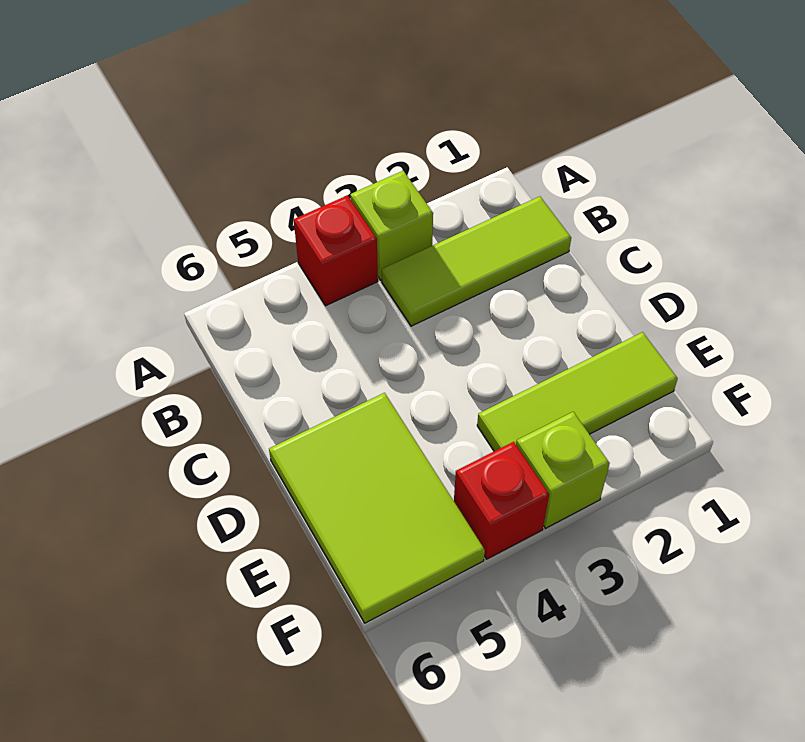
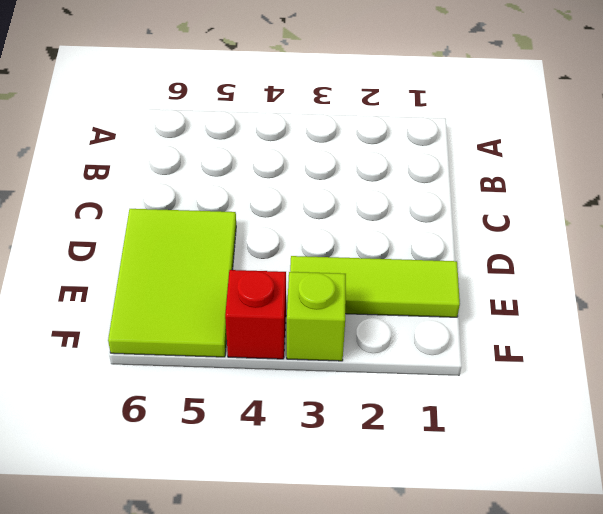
none -> lime brick A3 level 1
none -> red brick A4 level 1

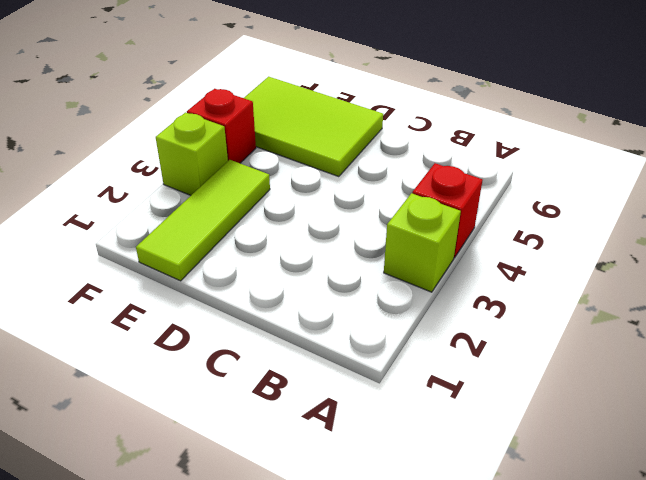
none -> lime tile B1:B3 level 1

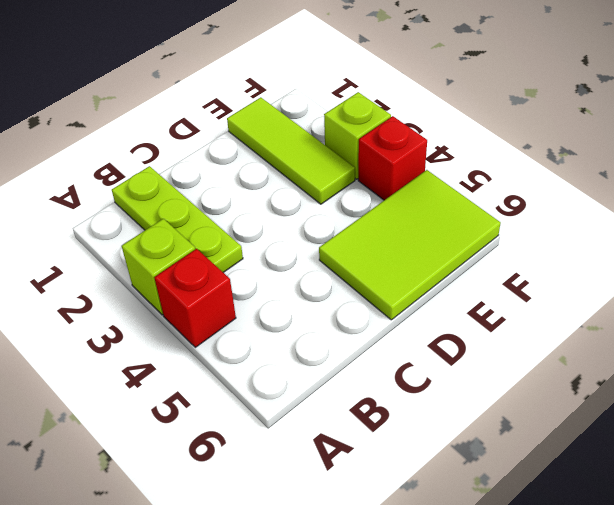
lime plate B1:B3 level 1 -> lime tile B1:B3 level 1

